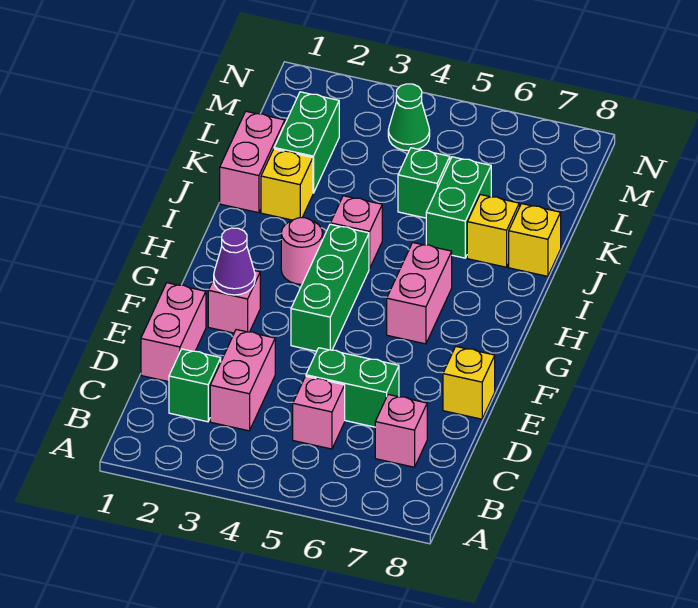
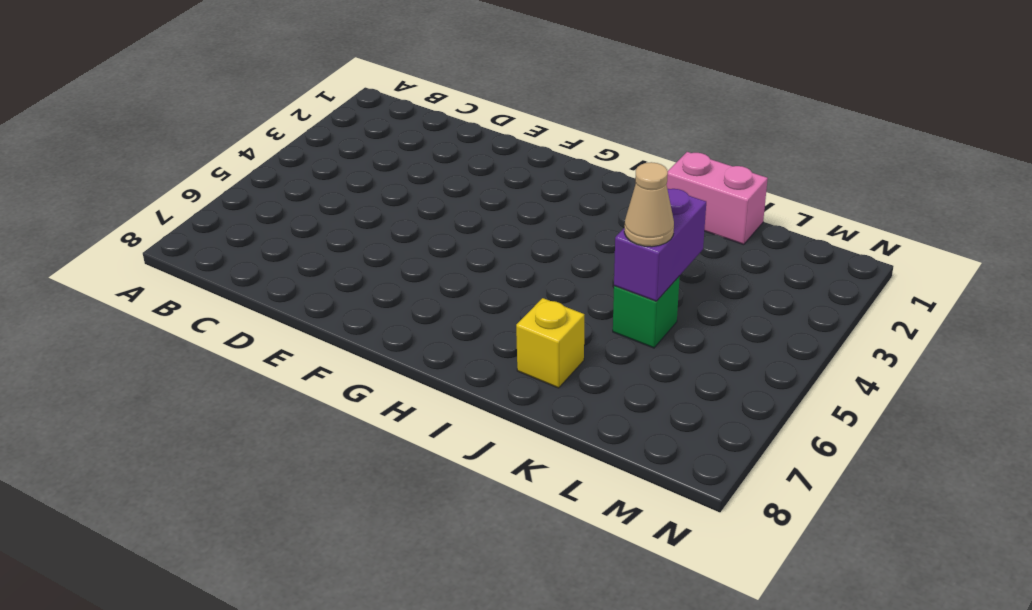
purple brick K4:K5 level 2 -> none
tan cone K5 level 3 -> none
none -> green brick C2 level 1
none -> pink brick C3:D3 level 1
none -> pink brick C5 level 1

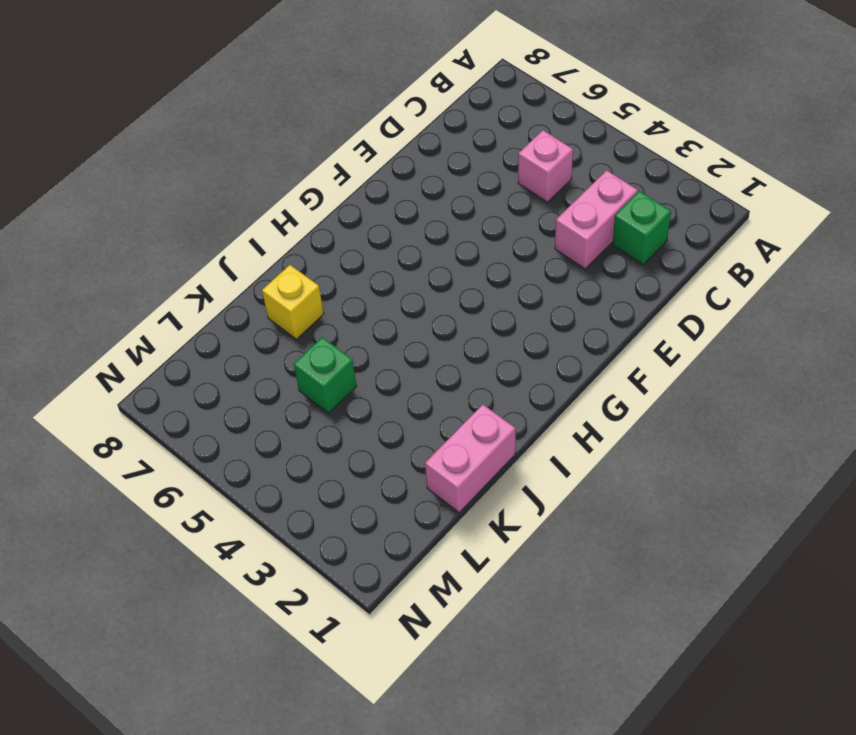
none -> pink brick C7 level 1
none -> pink brick D1:E1 level 1
none -> green brick D5:D6 level 1

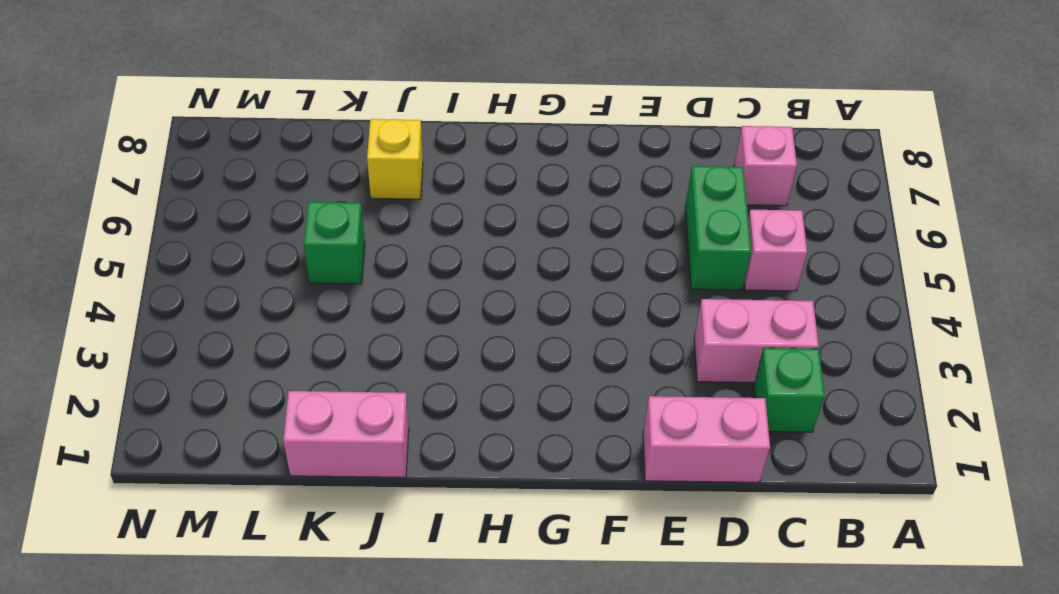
none -> yellow brick E8 level 1
none -> pink brick F2 level 1
none -> green brick F4:H4 level 1

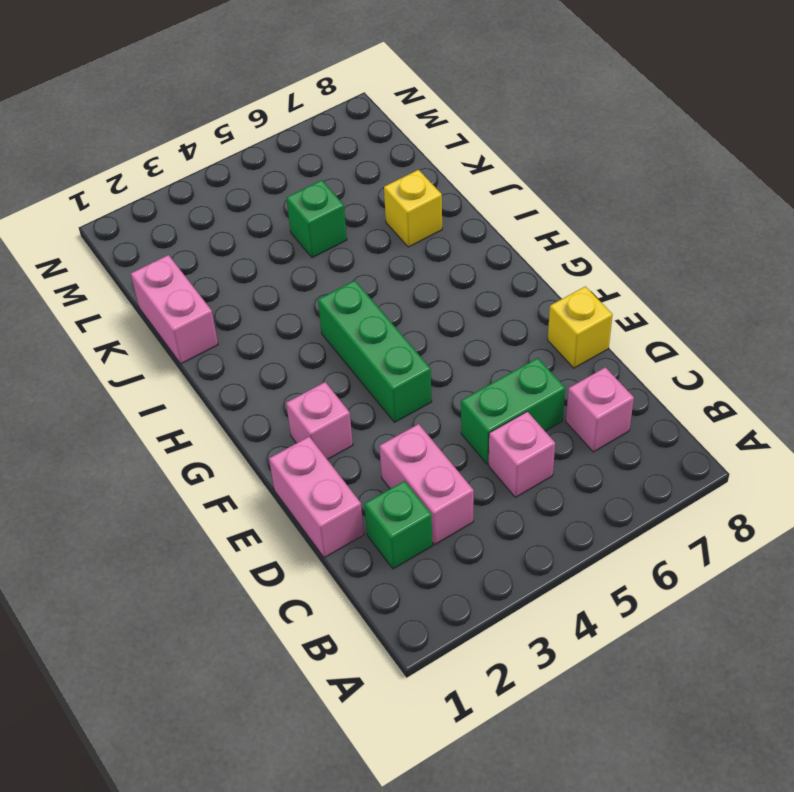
none -> pink brick G6:H6 level 1
none -> pink round brick H3 level 1
none -> pink brick I4 level 1

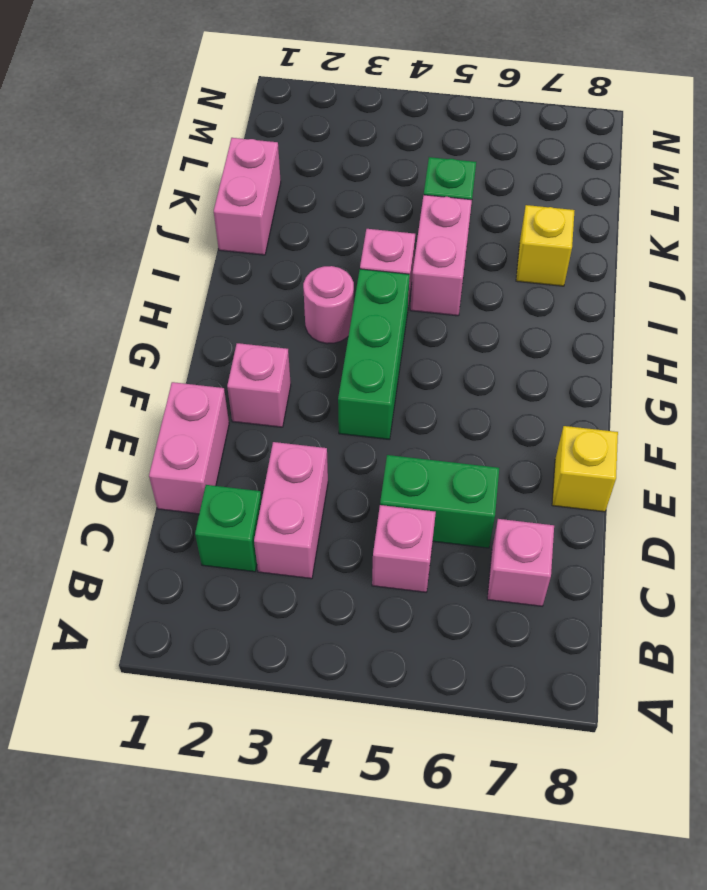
pink brick I5:J5 level 1 -> pink brick G6:H6 level 1
none -> yellow brick J2 level 1
none -> green brick J6:K6 level 1
none -> yellow brick J8 level 1

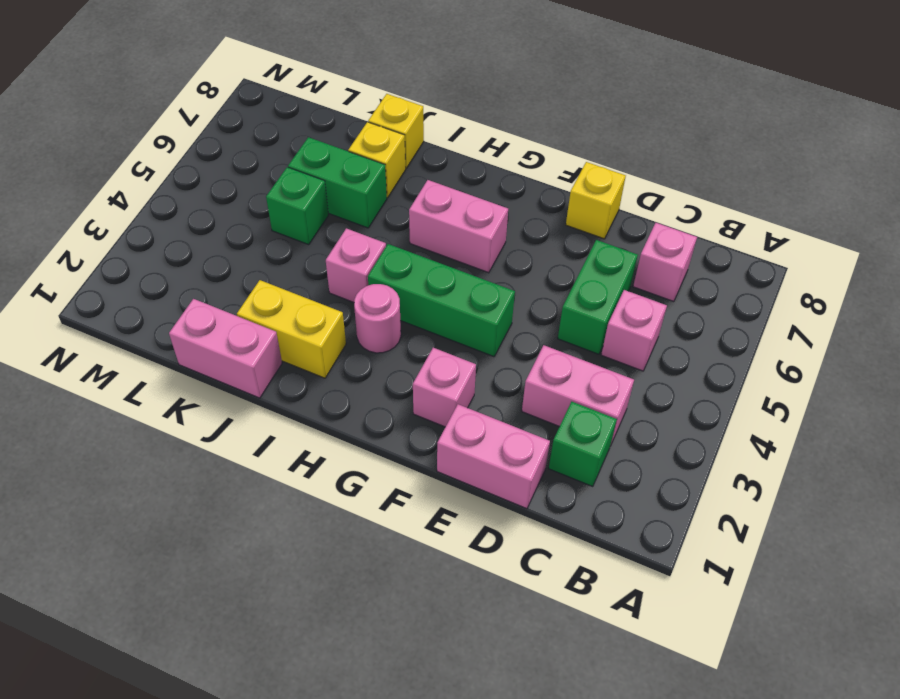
yellow brick I2:J2 level 1 -> yellow brick J2 level 1
none -> green brick K2:L2 level 1
none -> green cone M4 level 1
none -> purple cone F2 level 2

